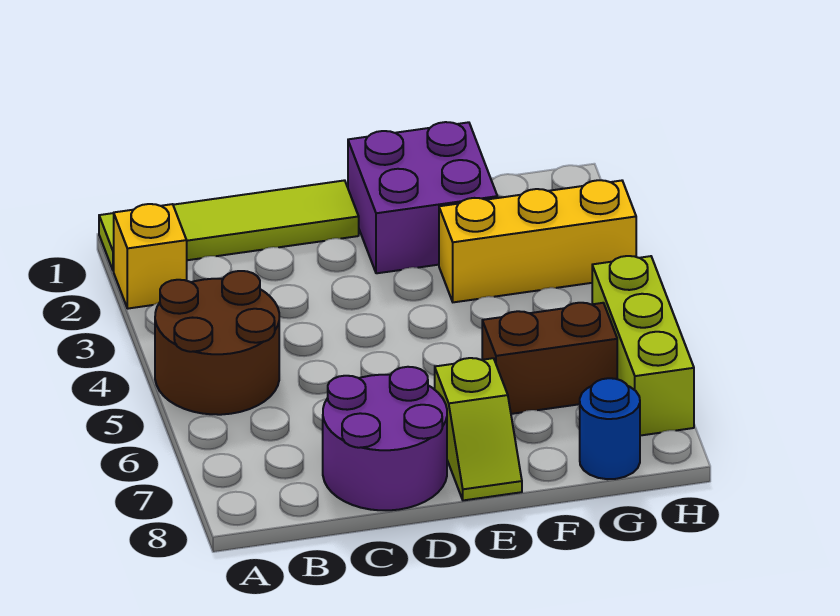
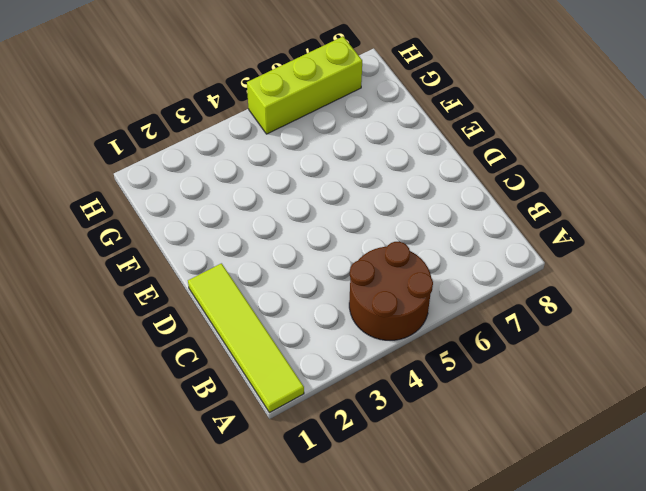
none -> yellow brick A2 level 1
none -> purple round brick C7:D8 level 1

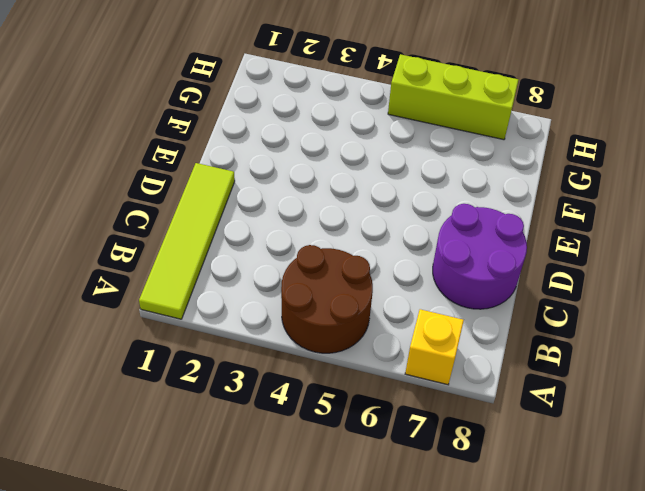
yellow brick A7 level 1 -> yellow brick A2 level 1
none -> purple brick E1:F2 level 1
none -> lime slope E7:E8 level 1 top 7

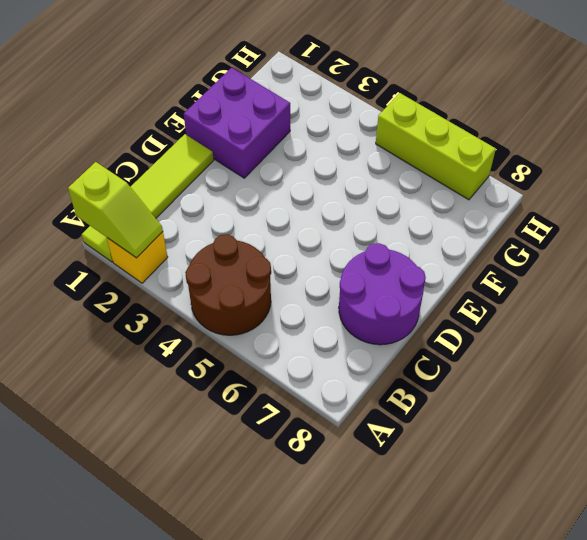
lime slope A1:A2 level 2 top 1 -> lime slope E7:E8 level 1 top 7
none -> yellow brick F3:H3 level 1
none -> brown brick F6:G6 level 1

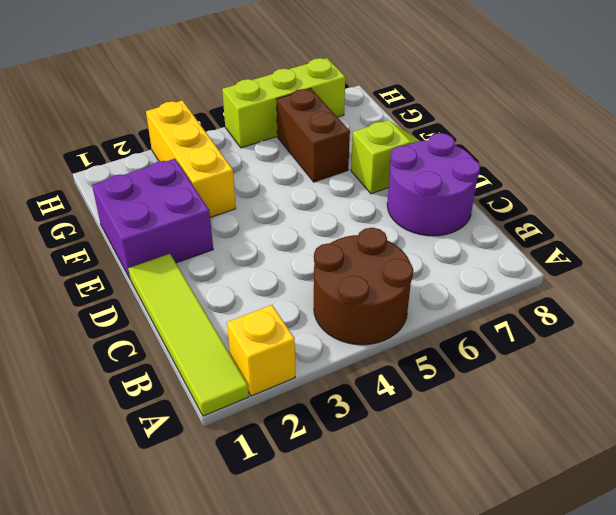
none -> blue round brick G8 level 1

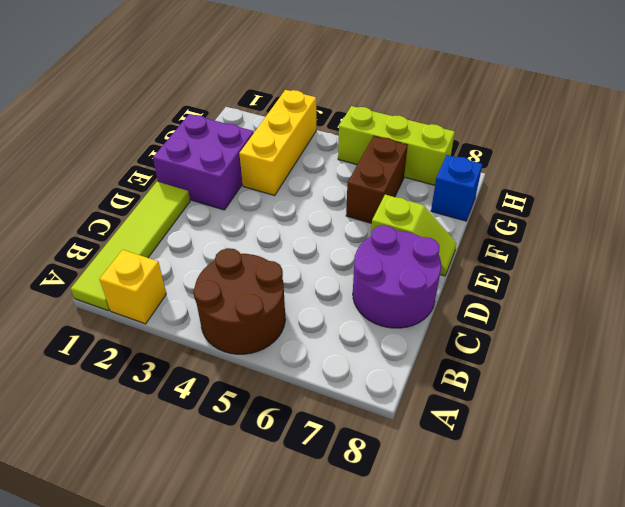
blue brick G8 level 1 -> blue round brick G8 level 1

